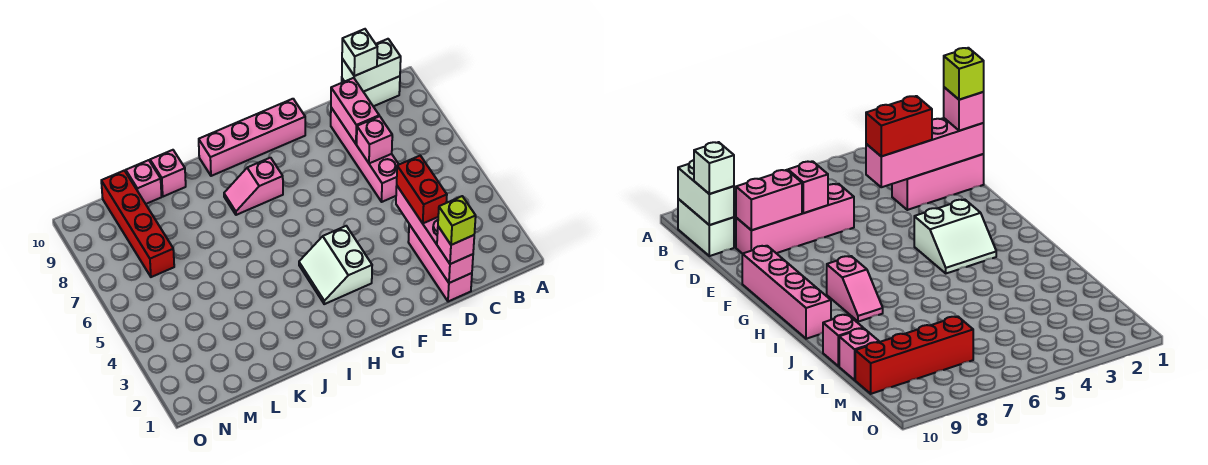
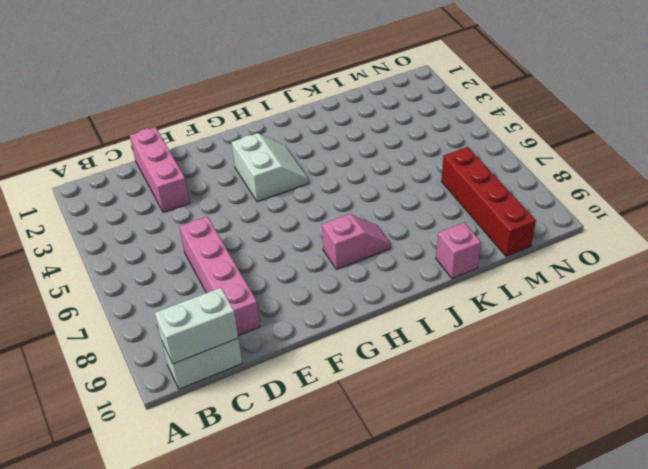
none -> pink brick F10:I10 level 1
none -> pink brick L10 level 1
none -> pink brick D1:D4 level 2

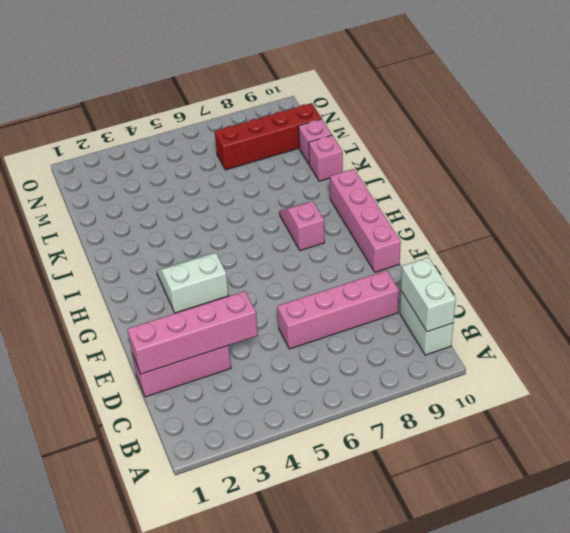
none -> pink brick D7 level 2
none -> pink brick D8:D9 level 2
none -> white brick C10 level 3

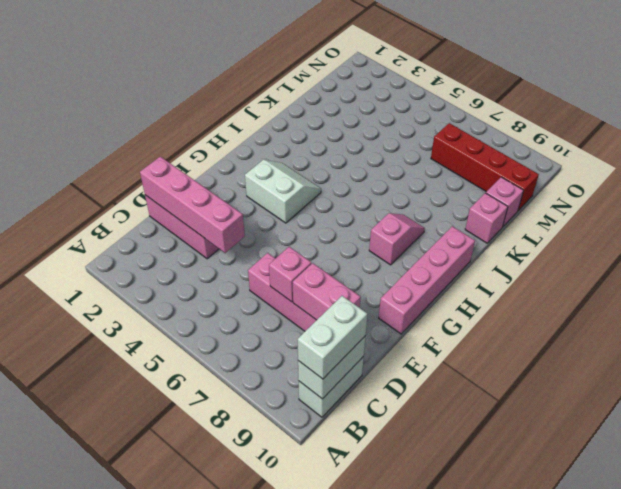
white brick B10:C10 level 3 -> white brick C10 level 3
none -> pink brick D1 level 3
none -> red brick D3:D4 level 3
none -> lime brick D1 level 4

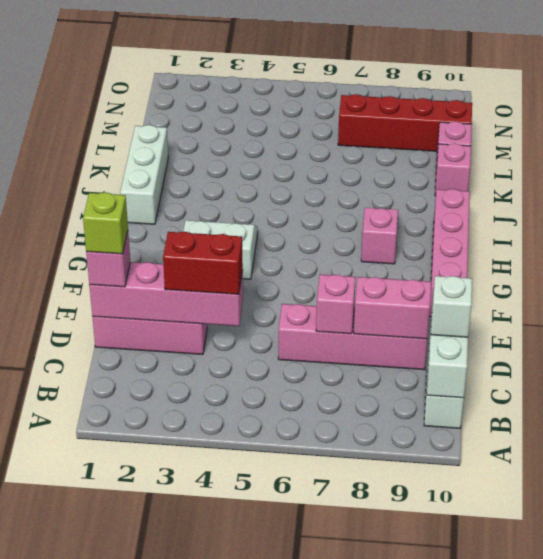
white brick I1:K1 level 1 -> none

